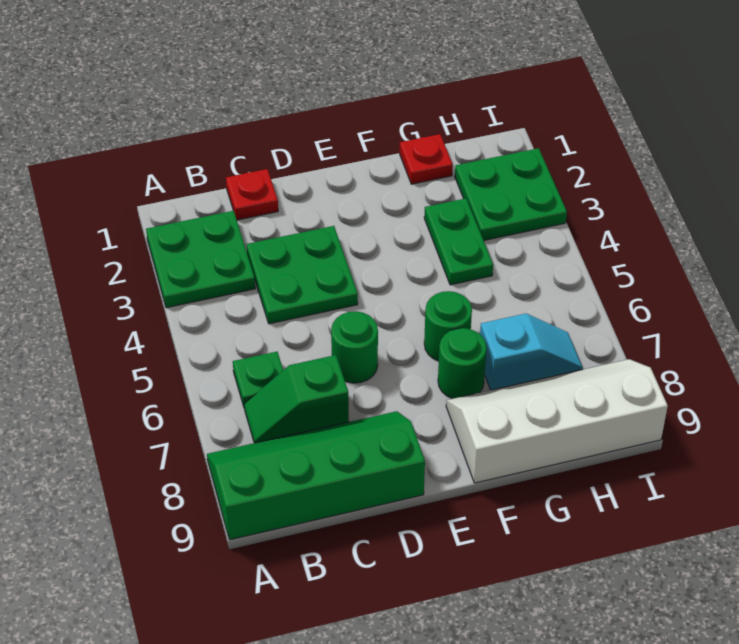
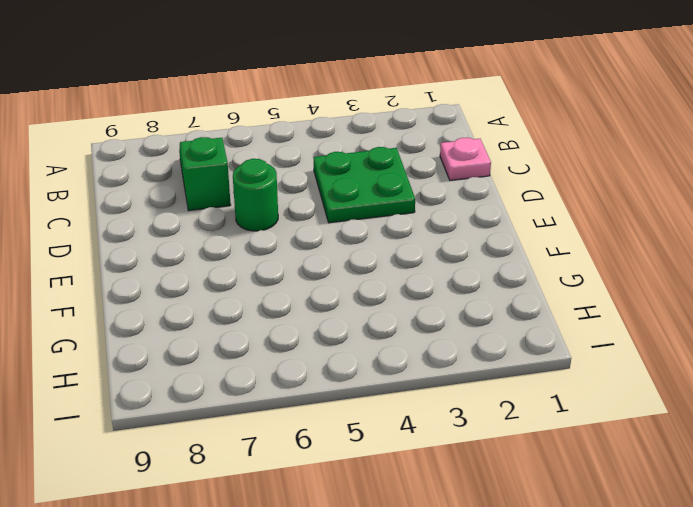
pink plate C1 level 1 -> red plate C1 level 1
none -> green plate A2:B3 level 1
none -> green slope A8:D9 level 1 top 9
none -> green plate B6 level 1

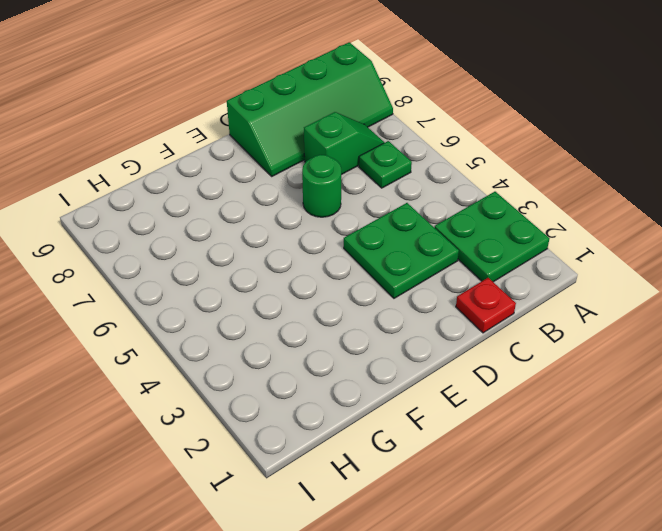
none -> green round brick F6 level 1
none -> green round brick F7 level 1
none -> white slope F8:I9 level 1 top 9

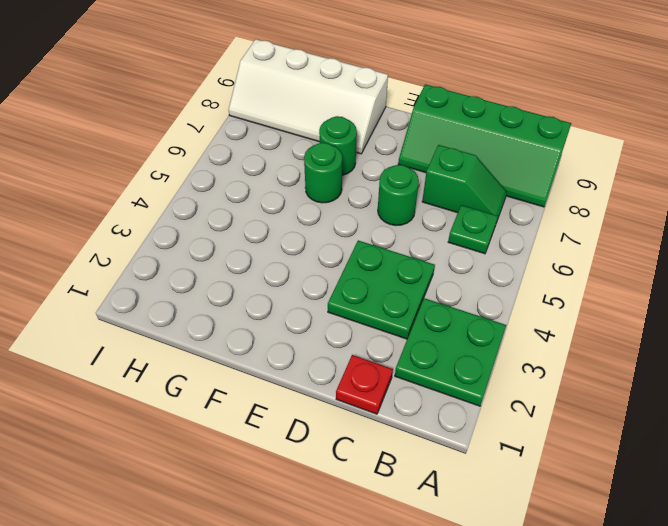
none -> red plate G1 level 1
none -> green plate G3:G4 level 1
none -> cyan slope G7:H7 level 1 top G

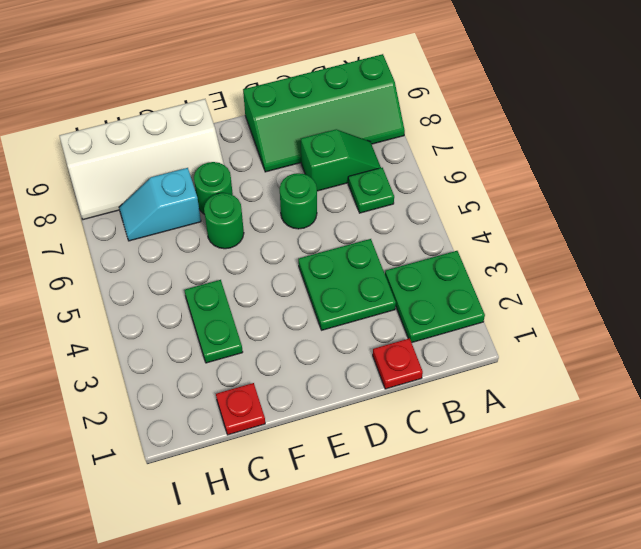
none -> green plate H2:I3 level 1

